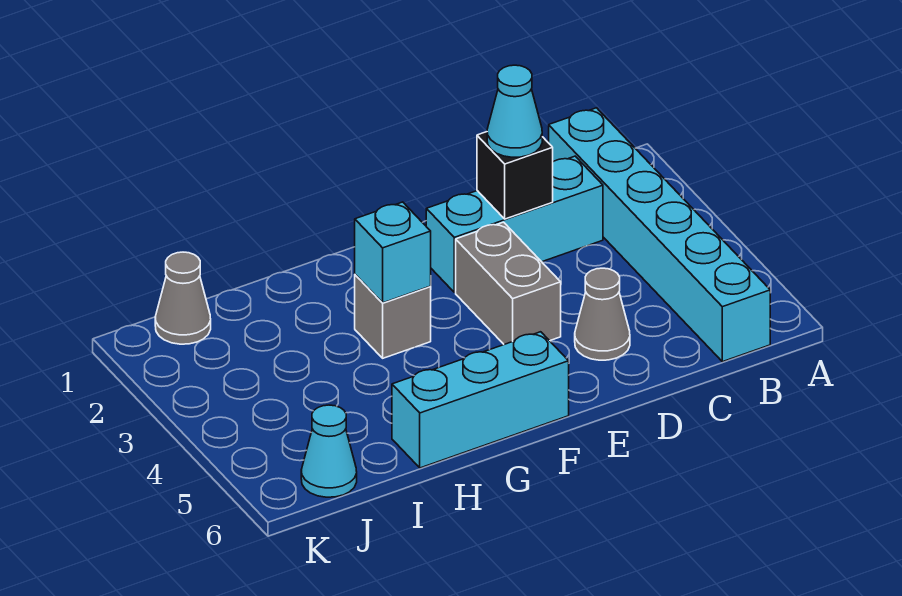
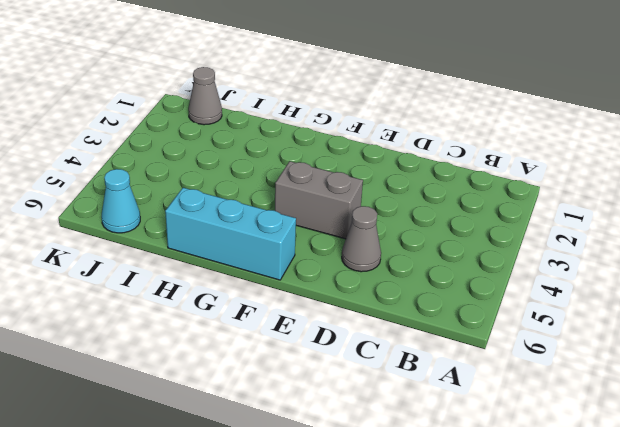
grey brick E4:F4 level 1 -> grey brick E3:E4 level 1
none -> cyan brick B1:B6 level 1
none -> cyan brick C2:E2 level 1

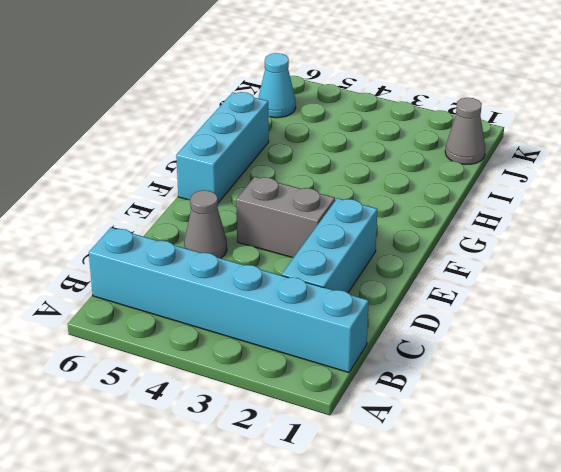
none -> grey brick G3 level 1
none -> black brick D2 level 2

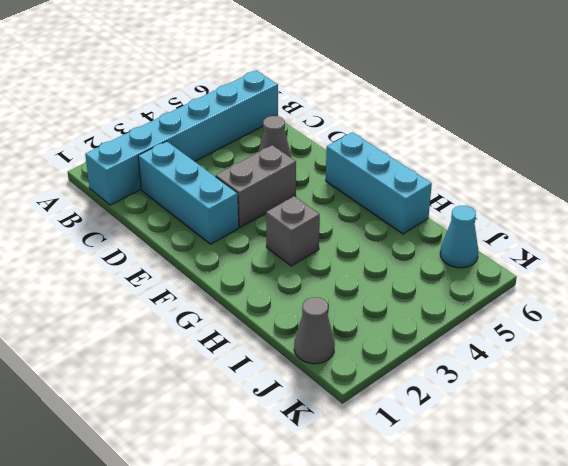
none -> black brick D2 level 2
none -> cyan brick G3 level 2

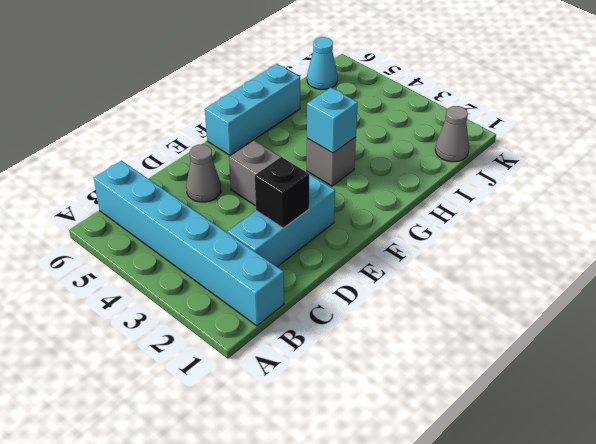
none -> cyan cone D2 level 3

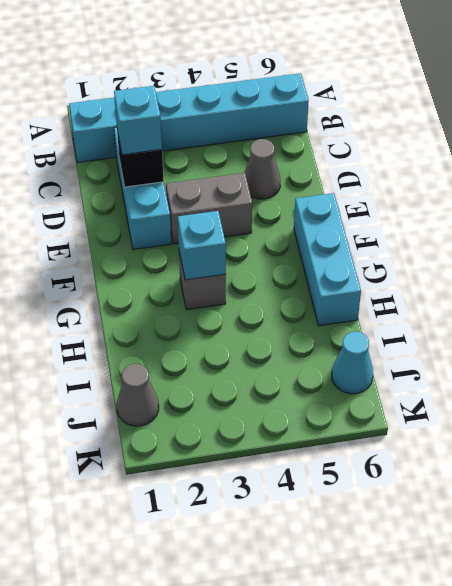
cyan brick D2 level 3 -> cyan cone D2 level 3

